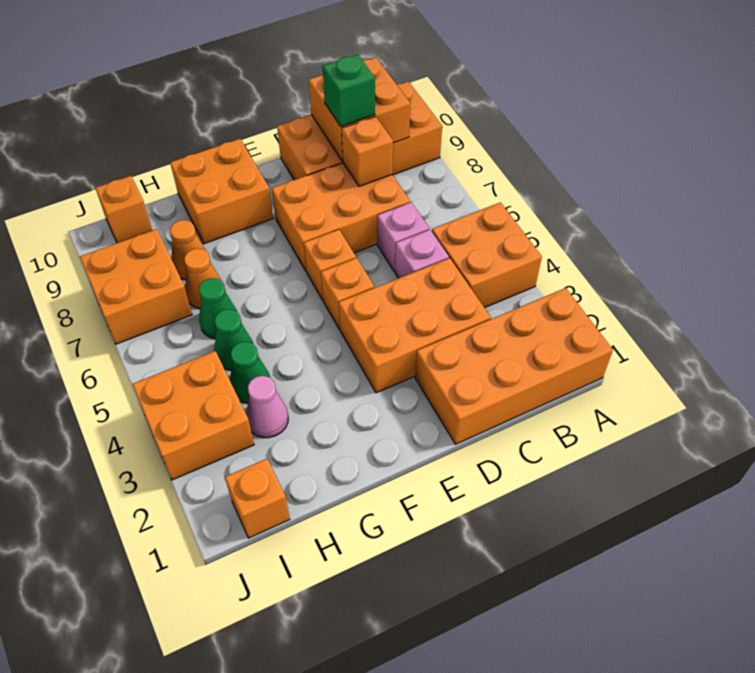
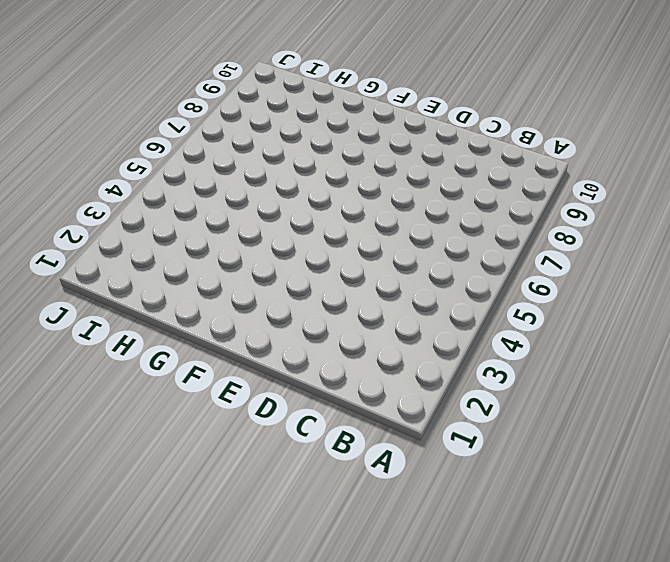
none -> orange brick A1:D2 level 1
none -> orange brick A4:B5 level 1
none -> orange brick A9:D10 level 1

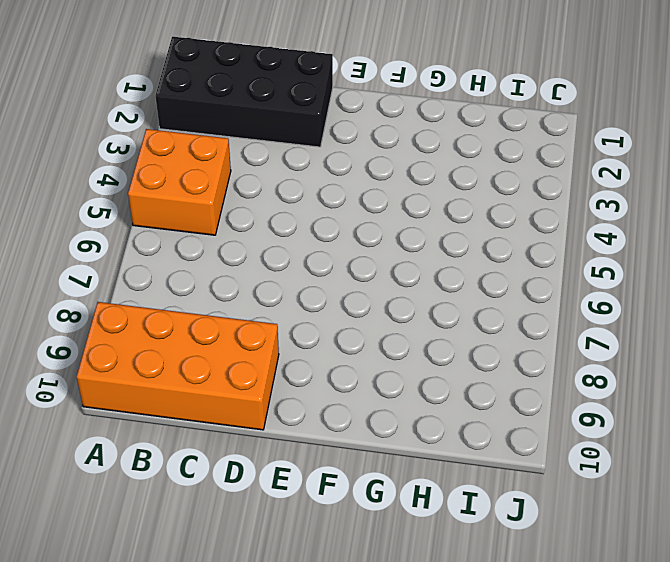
black brick A1:D2 level 1 -> orange brick A1:D2 level 1
none -> orange brick C3:E4 level 1
none -> pink brick C5 level 1
none -> pink brick C6 level 1

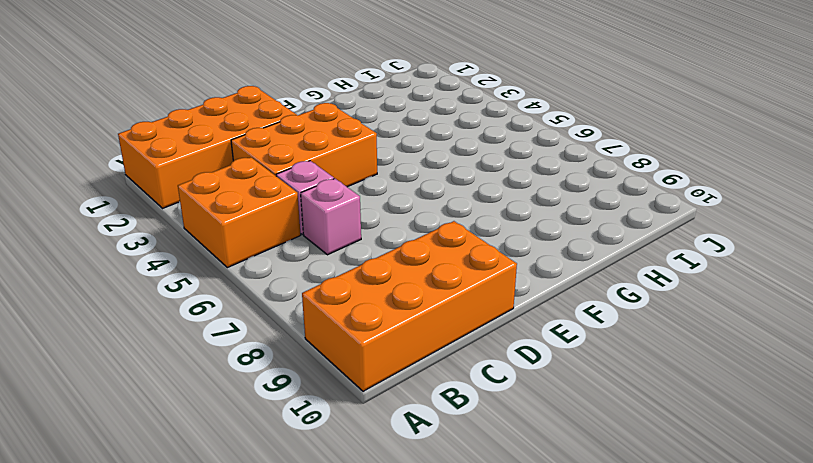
none -> orange brick C7:E8 level 1
none -> orange brick E5 level 1
none -> orange brick E6 level 1

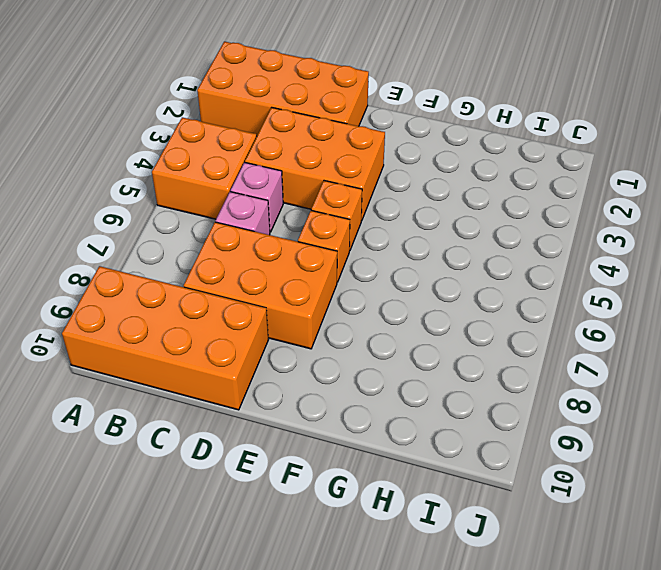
none -> orange brick F9:G10 level 1
none -> pink cone H3 level 1
none -> green cone H4 level 1

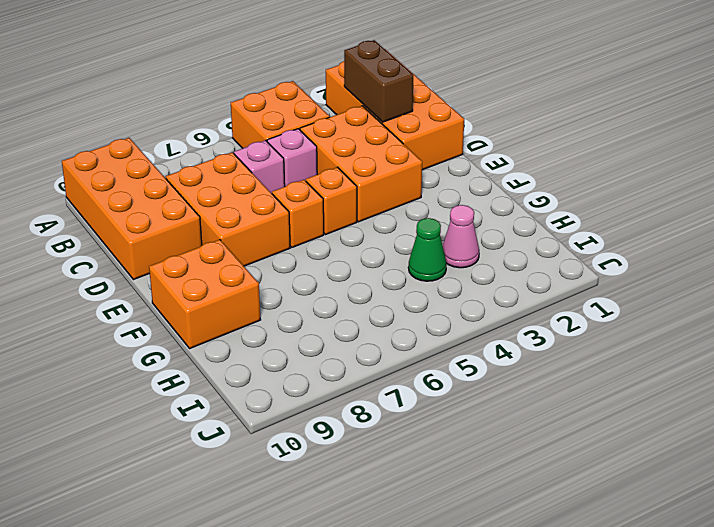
brown brick B2:C2 level 2 -> none
none -> green cone H5 level 1
none -> green cone H6 level 1
none -> orange cone H7 level 1

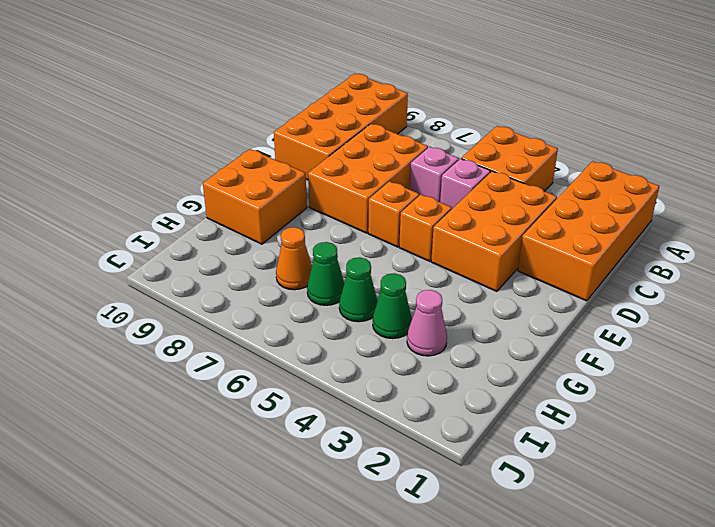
none -> orange cone H8 level 1
none -> orange brick I1 level 1
none -> orange brick I3:J4 level 1

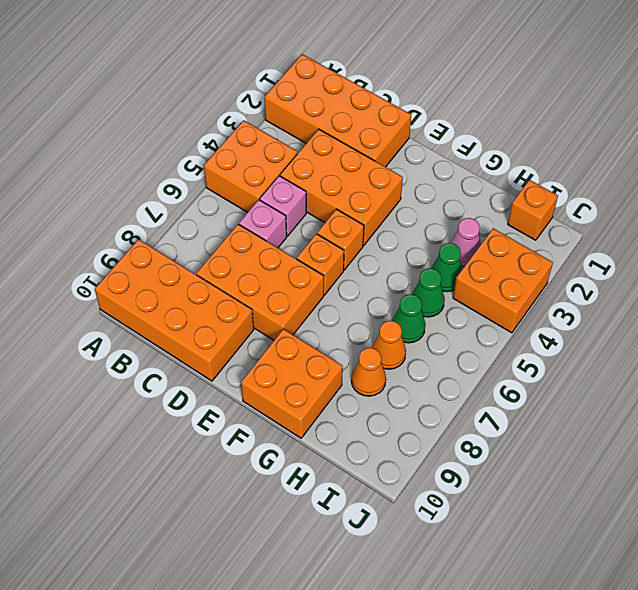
none -> orange brick I7:J8 level 1
none -> orange brick I10 level 1
none -> orange brick B9:C10 level 2

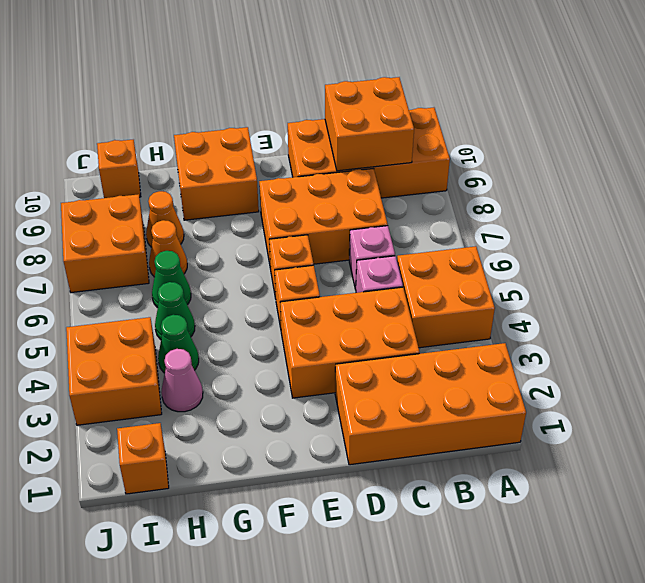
none -> orange brick C8 level 2
none -> green brick C9 level 3

